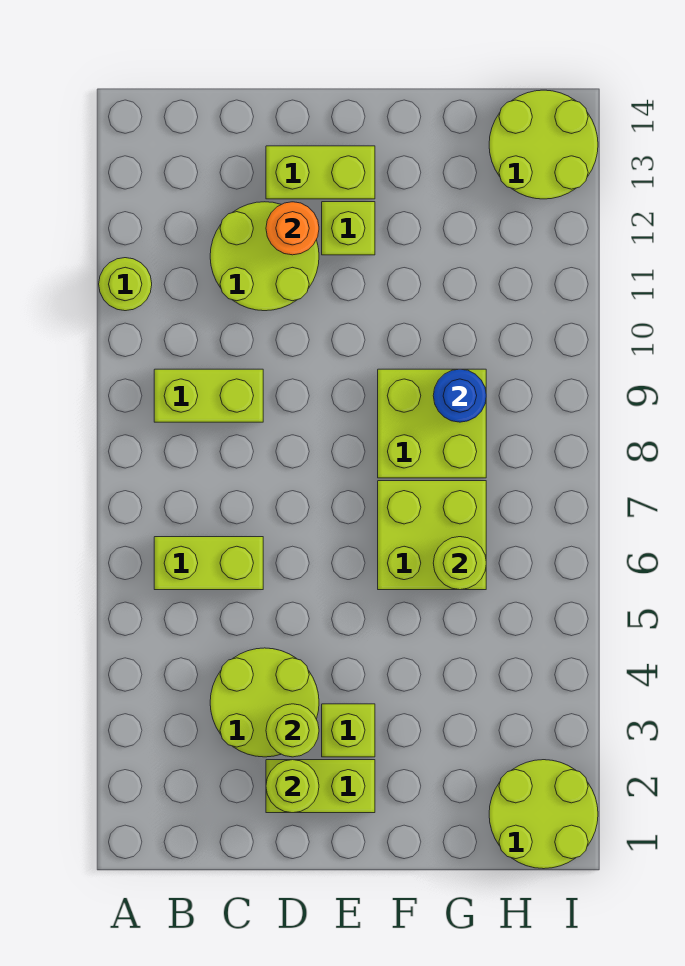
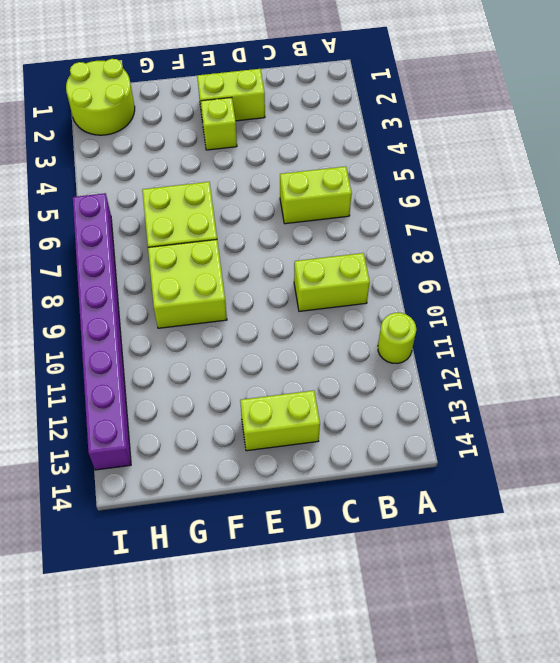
purple brick I6:I13 level 1 -> lime round brick H13:I14 level 1
none -> lime round brick C3:D4 level 1
none -> lime round brick C11:D12 level 1
none -> lime brick E12 level 1

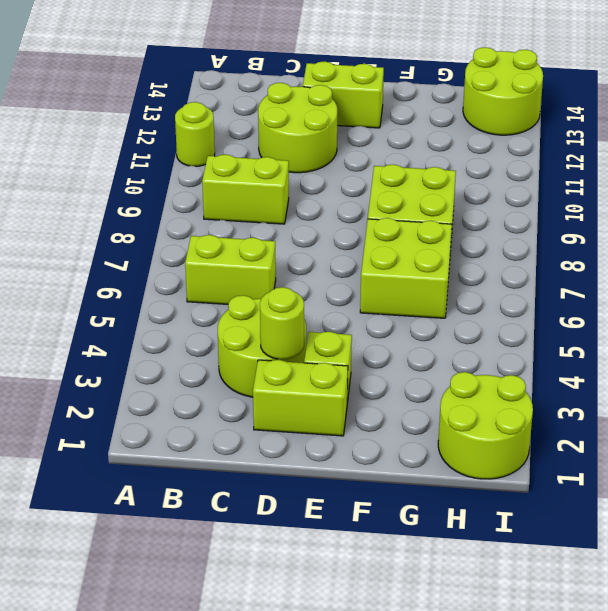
none -> lime brick E12 level 1
none -> lime round brick D2 level 2
none -> orange round brick D12 level 2

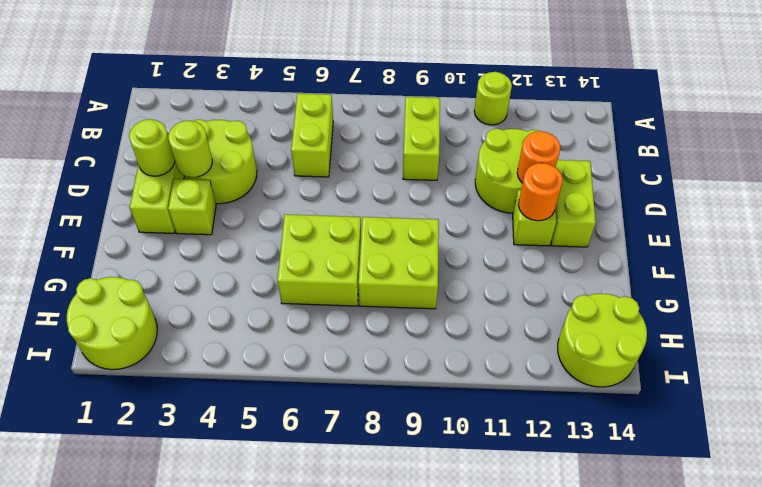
orange round brick E12 level 2 -> none
none -> lime round brick G6 level 2
none -> blue round brick G9 level 2

